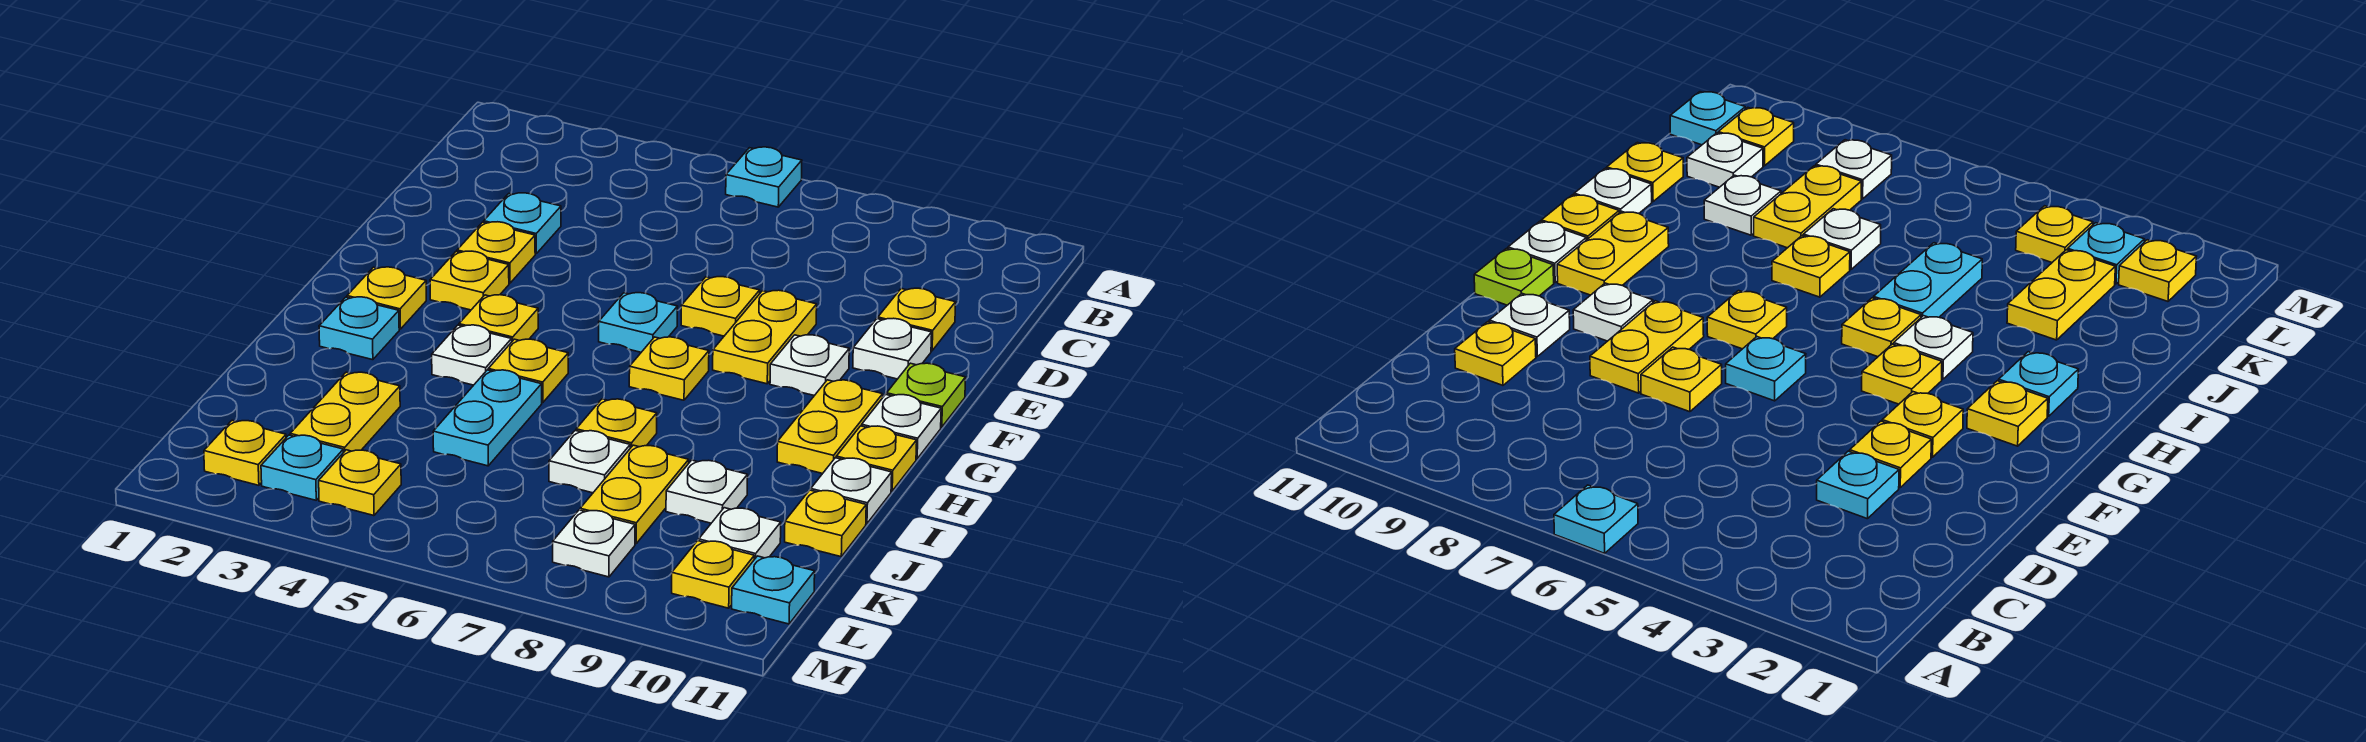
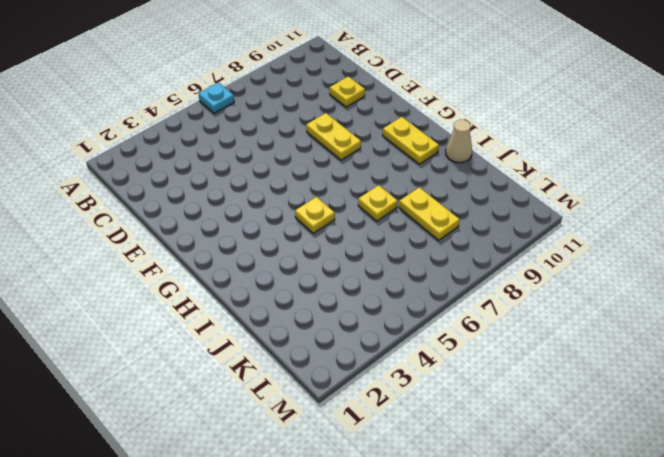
tan cone I11 level 1 -> white plate I11 level 1
none -> cyan plate D3 level 1
none -> yellow plate E3 level 1
none -> yellow plate E7 level 1
none -> white plate E10 level 1

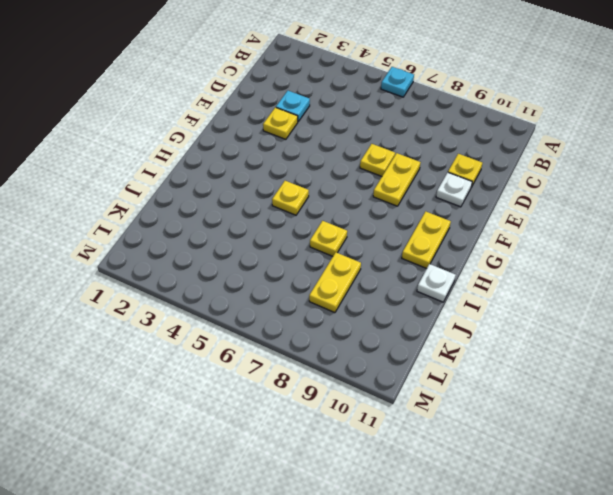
none -> yellow plate F3 level 1
none -> cyan plate F6 level 1
none -> white plate F9 level 1
none -> lime plate F11 level 1

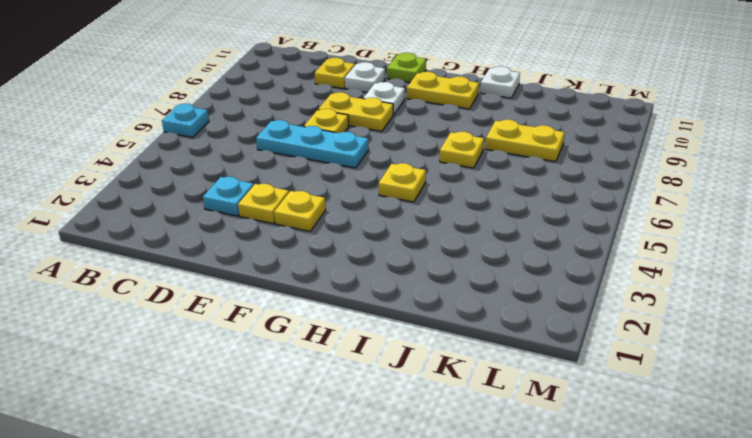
cyan plate D6:F6 level 1 -> cyan plate F6 level 1
none -> yellow plate G2 level 1
none -> yellow plate G4 level 1
none -> yellow plate G7 level 1
none -> white plate G11 level 1

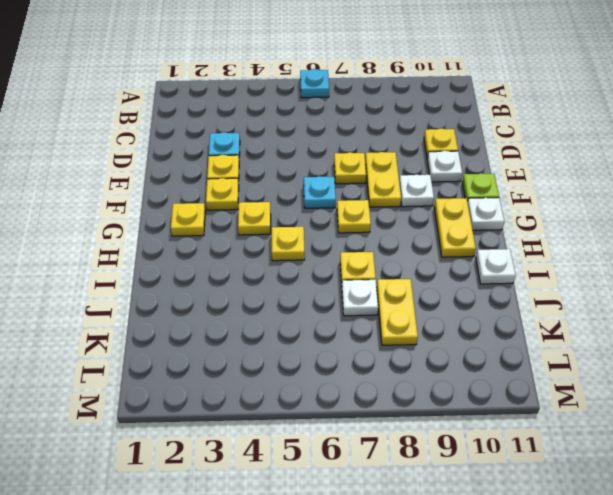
none -> cyan plate H2 level 1
none -> white plate H4 level 1
none -> yellow plate H11 level 1
none -> cyan plate I5:J5 level 1

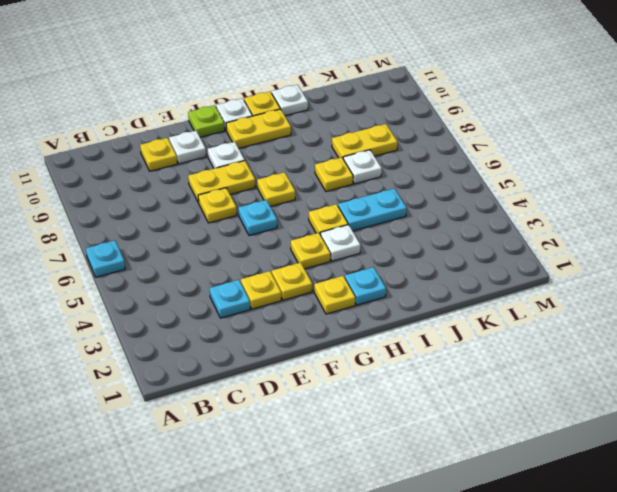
none -> yellow plate J3:K3 level 1
none -> white plate J9 level 1
none -> yellow plate J11 level 1
none -> white plate K10 level 1

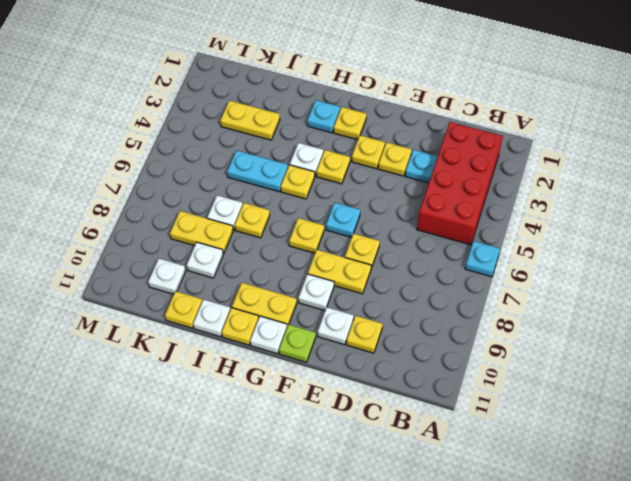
red brick B2:C5 level 1 -> none
none -> yellow plate L2 level 1
none -> cyan plate L3 level 1
none -> yellow plate L4 level 1
none -> white plate L8 level 1

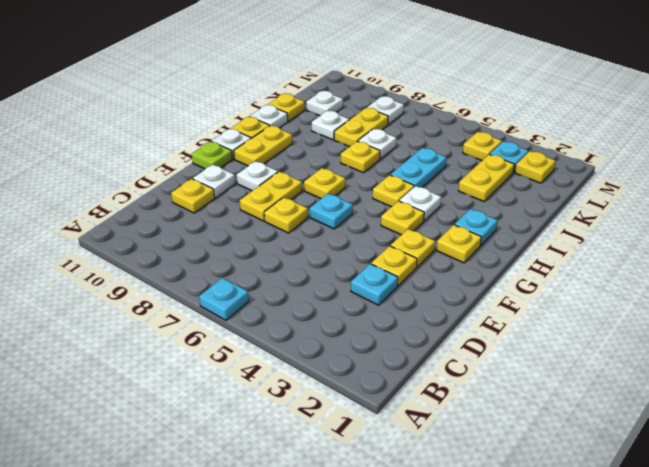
none -> yellow plate L10 level 1
none -> cyan plate L11 level 1

